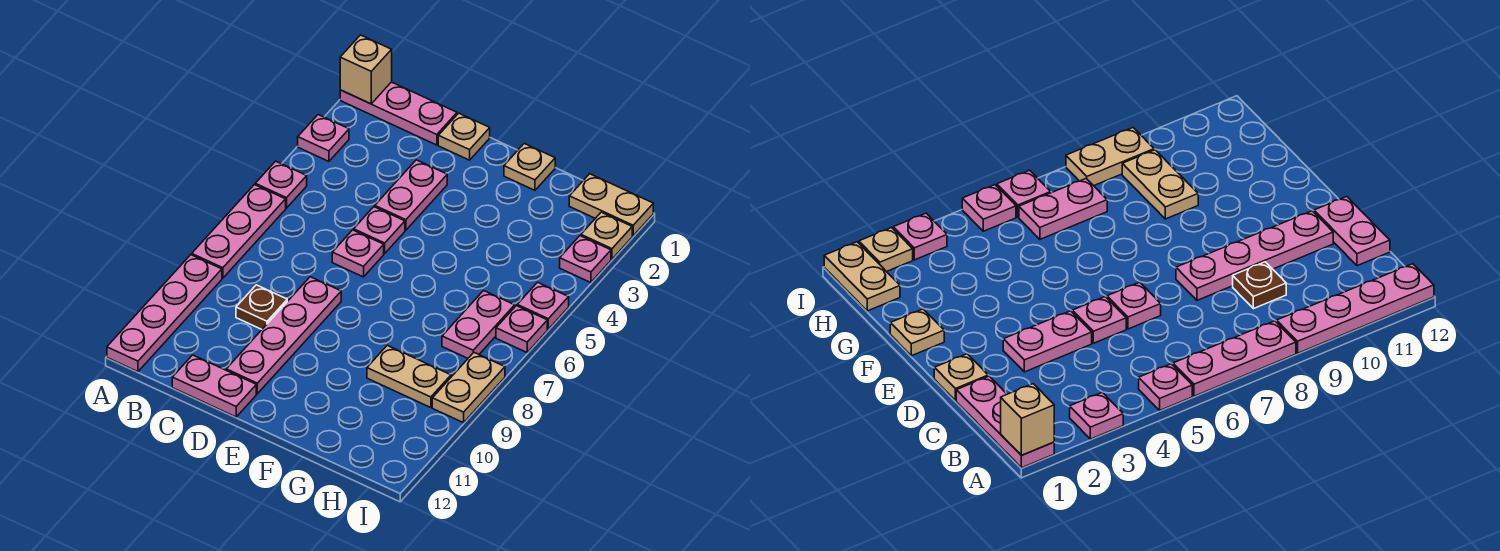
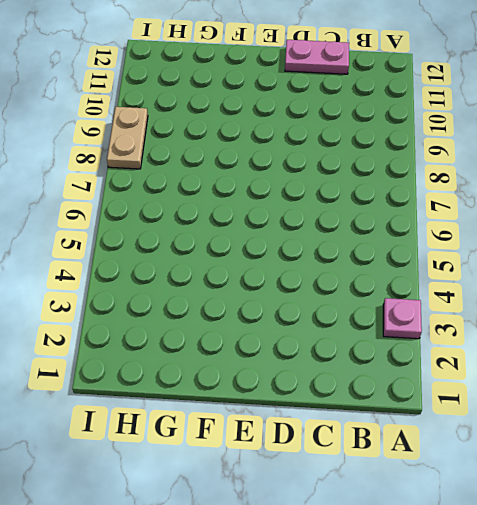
none -> pink plate A1:C1 level 1
none -> pink plate A5 level 1
none -> pink plate A6:A8 level 1

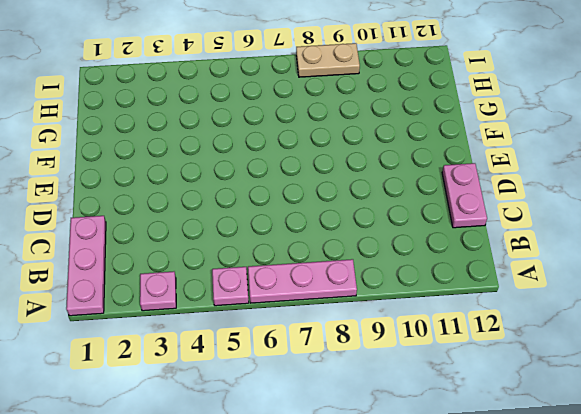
none -> pink plate A9:A12 level 1
none -> brown plate C9 level 1
none -> tan plate D1 level 1

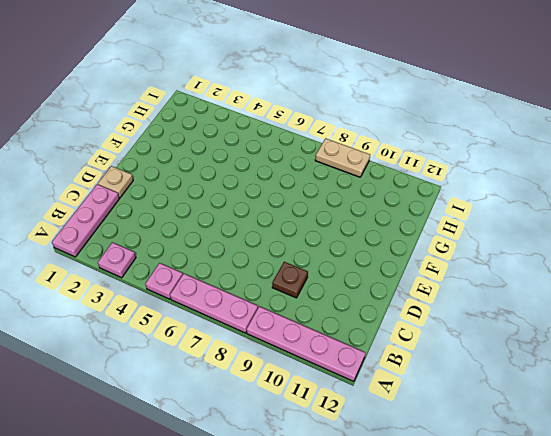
none -> pink plate C12:D12 level 1
none -> pink plate D3:D4 level 1
none -> pink plate D5 level 1

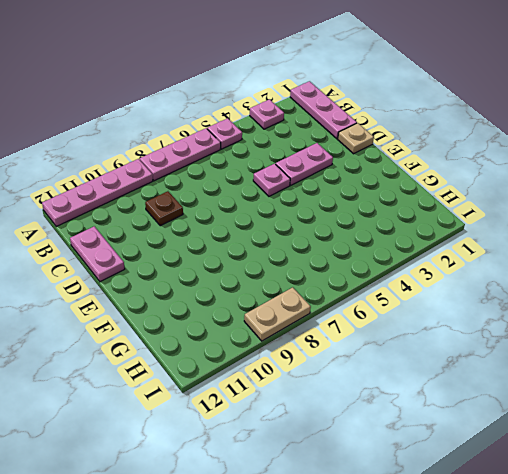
none -> pink plate D6 level 1
none -> pink plate D8:D11 level 1
none -> tan plate F1 level 1

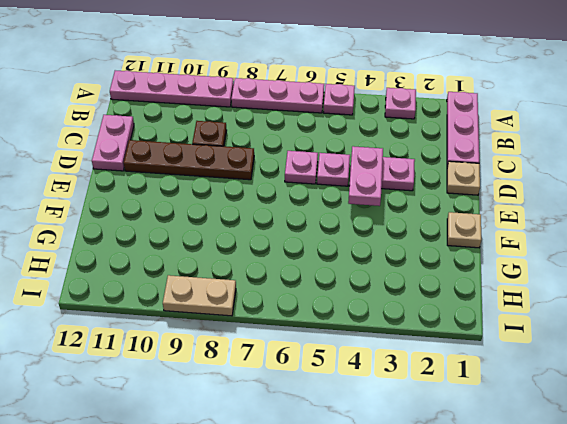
pink plate D4:E4 level 2 -> pink plate H6:H7 level 1
brown plate D8:D11 level 1 -> pink plate D8:D11 level 1
none -> tan plate G9:H9 level 1
none -> tan plate H1:I1 level 1
none -> tan plate I2 level 1

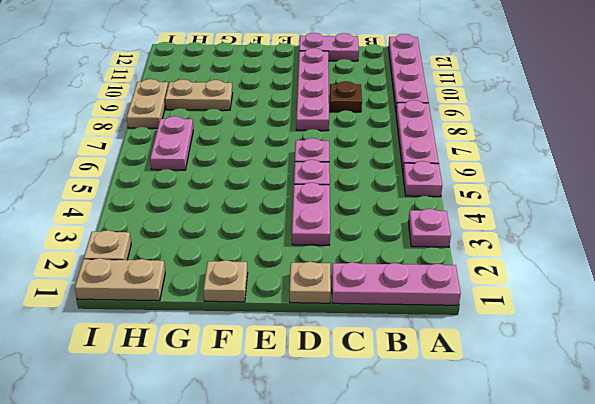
none -> pink plate I3 level 1
none -> pink plate I5 level 1
none -> pink plate I6 level 1

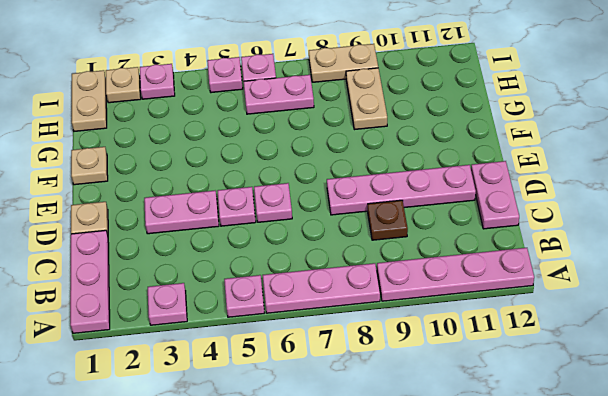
none -> tan brick A1 level 2

